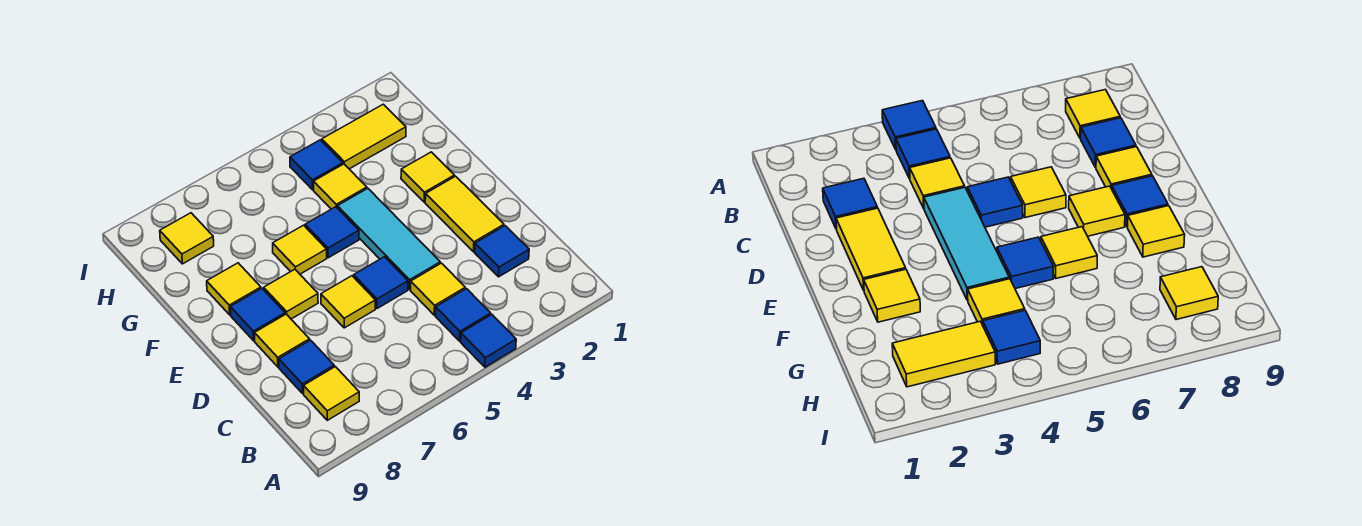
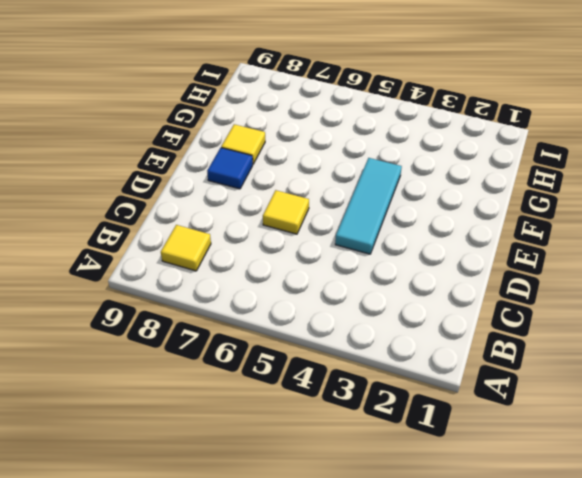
none -> blue tile A4 level 1
none -> blue tile B4 level 1
none -> blue tile C2 level 1

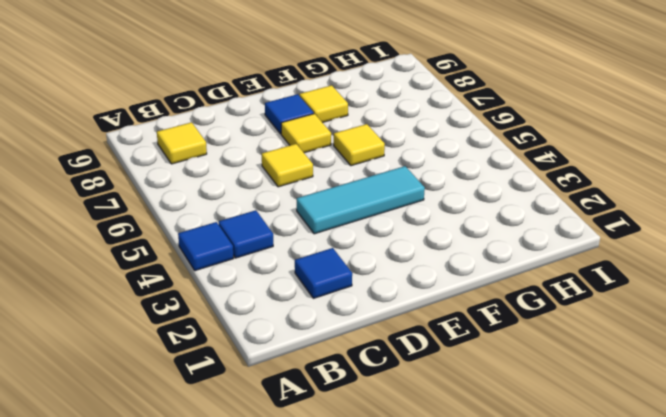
none -> yellow tile C4 level 1
none -> blue tile C8 level 1
none -> yellow tile D2:E2 level 1

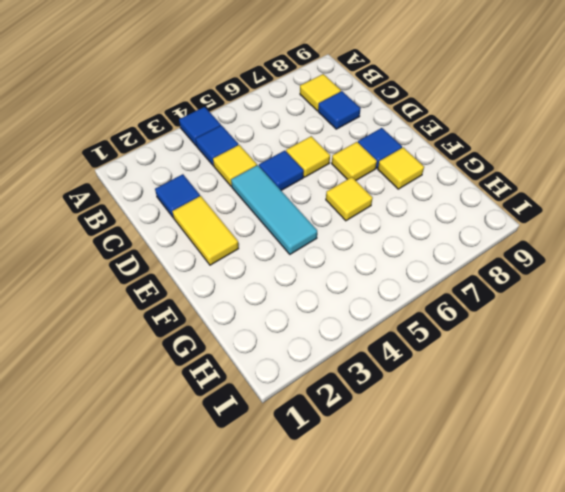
none -> yellow tile D8 level 1
none -> yellow tile F2 level 1
none -> blue tile F5 level 1

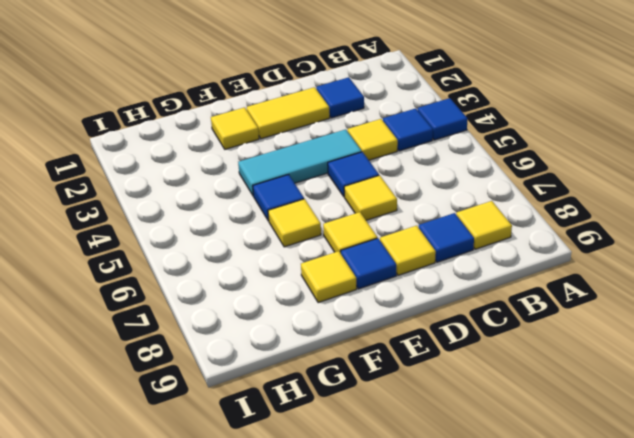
none -> yellow tile G4 level 1
none -> yellow tile H2:H3 level 1
none -> blue tile H4 level 1

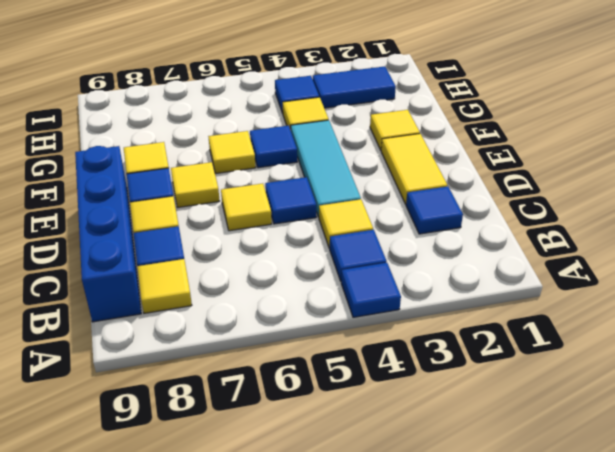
blue brick B9:E9 level 1 -> none
blue tile H2:H3 level 1 -> yellow tile H2:H3 level 1
none -> yellow tile H8 level 1

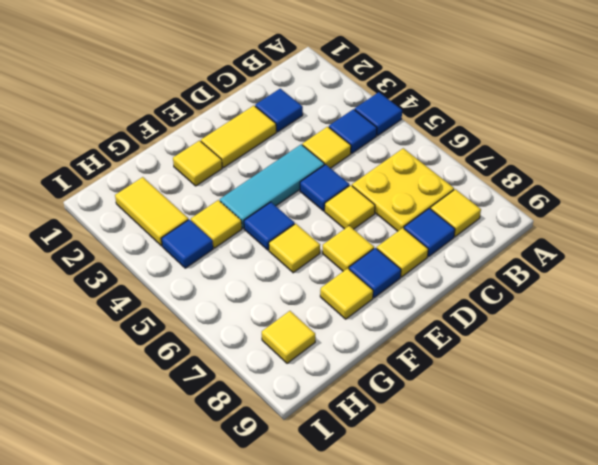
yellow plate B6:C7 level 1 -> none

